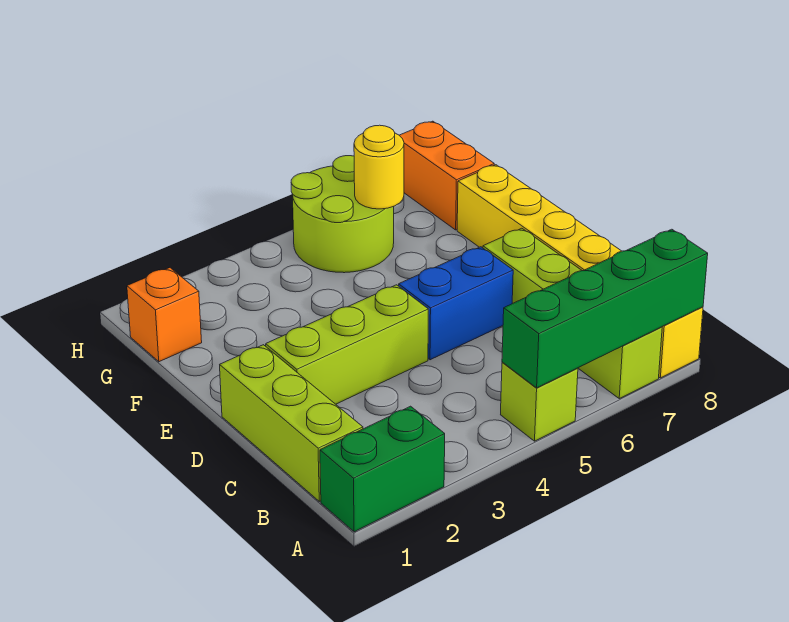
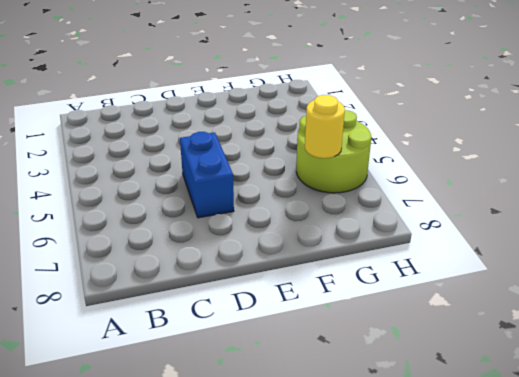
none -> green brick A1:A2 level 1
none -> lime brick A5 level 1
none -> lime brick A7:D7 level 1

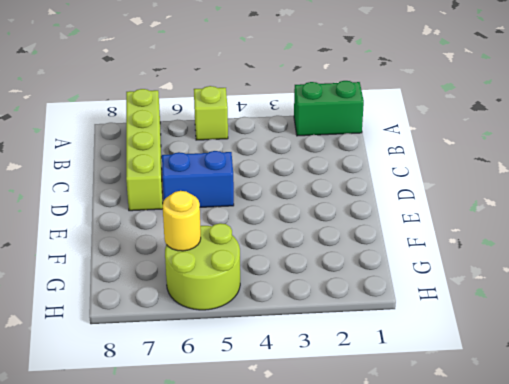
none -> yellow brick A8:F8 level 1
none -> lime brick B1:D1 level 1
none -> lime brick D2:D4 level 1

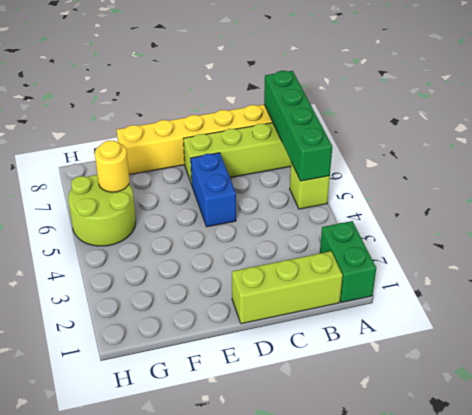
none -> lime brick D2:D4 level 1
none -> orange brick G1 level 1
none -> orange brick G8:H8 level 1

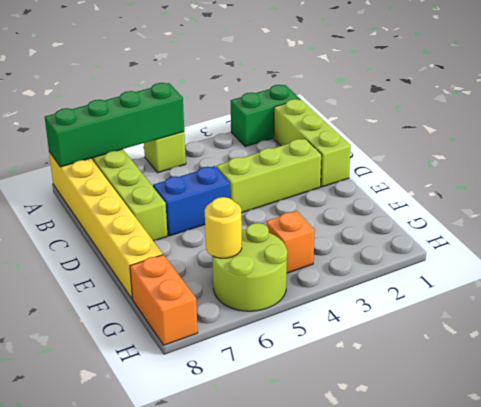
orange brick G4 level 1 -> orange brick G1 level 1

